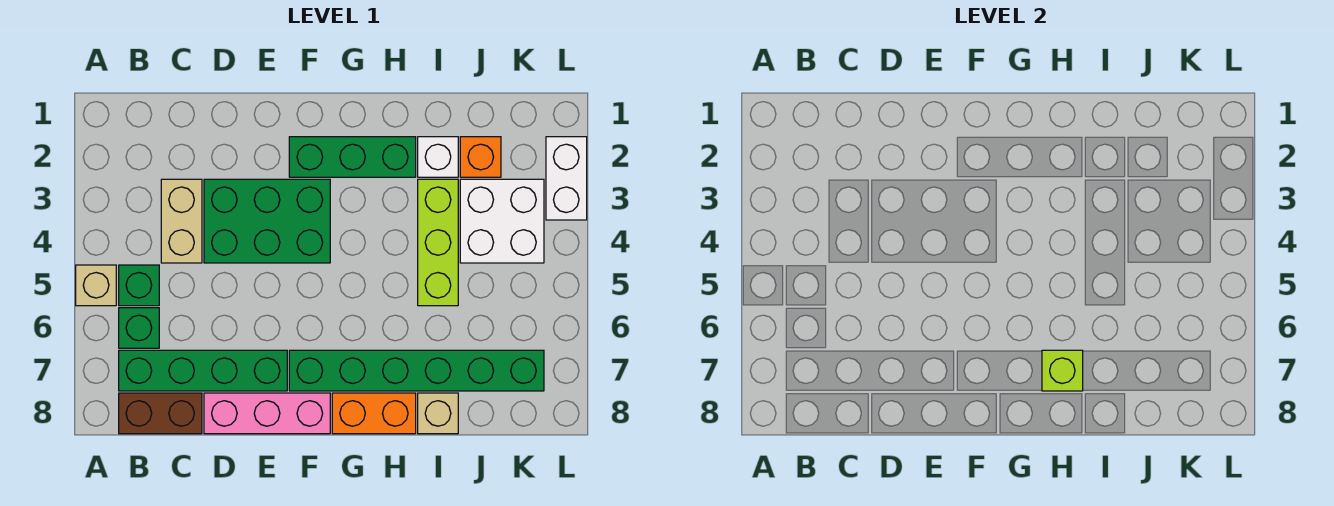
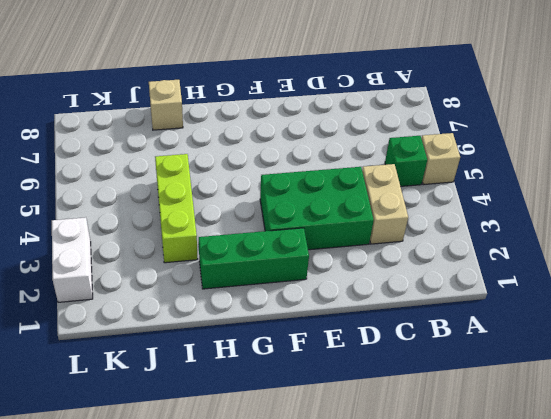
none -> green brick B6 level 1
none -> green brick B7:E7 level 1
none -> brown brick B8:C8 level 1

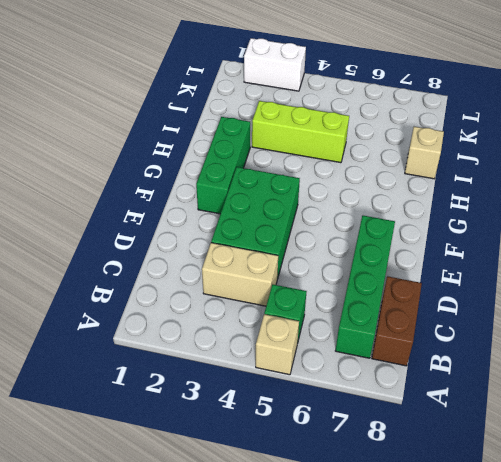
none -> green brick B6 level 1
none -> pink brick D8:F8 level 1
none -> green brick F7:K7 level 1

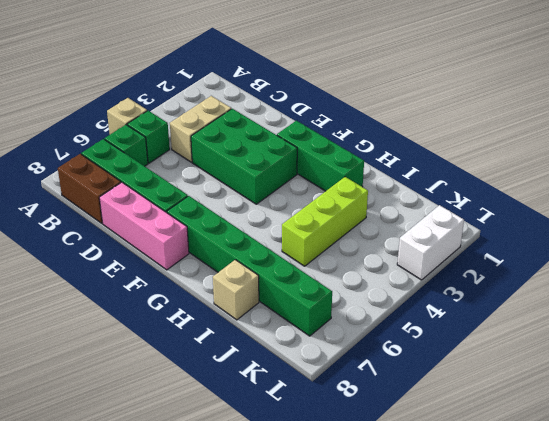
none -> orange brick G8:H8 level 1
none -> white brick I2 level 1
none -> orange brick J2 level 1

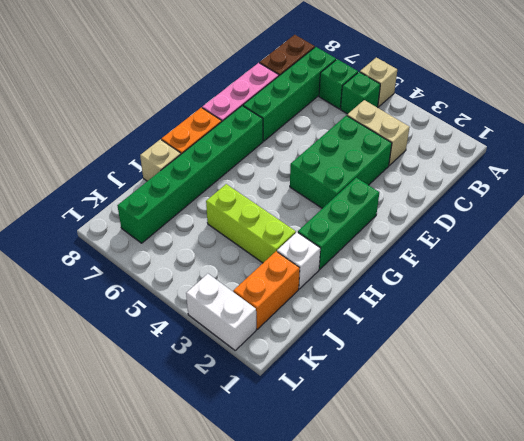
orange brick J2:K2 level 1 -> orange brick J2 level 1
none -> white brick J3:K4 level 1
none -> lime brick H7 level 2

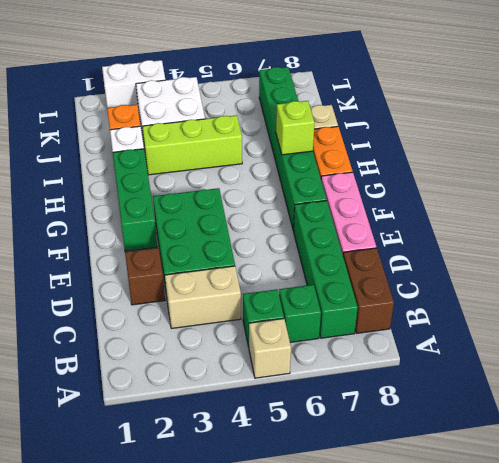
brown brick D2 level 1 -> none

